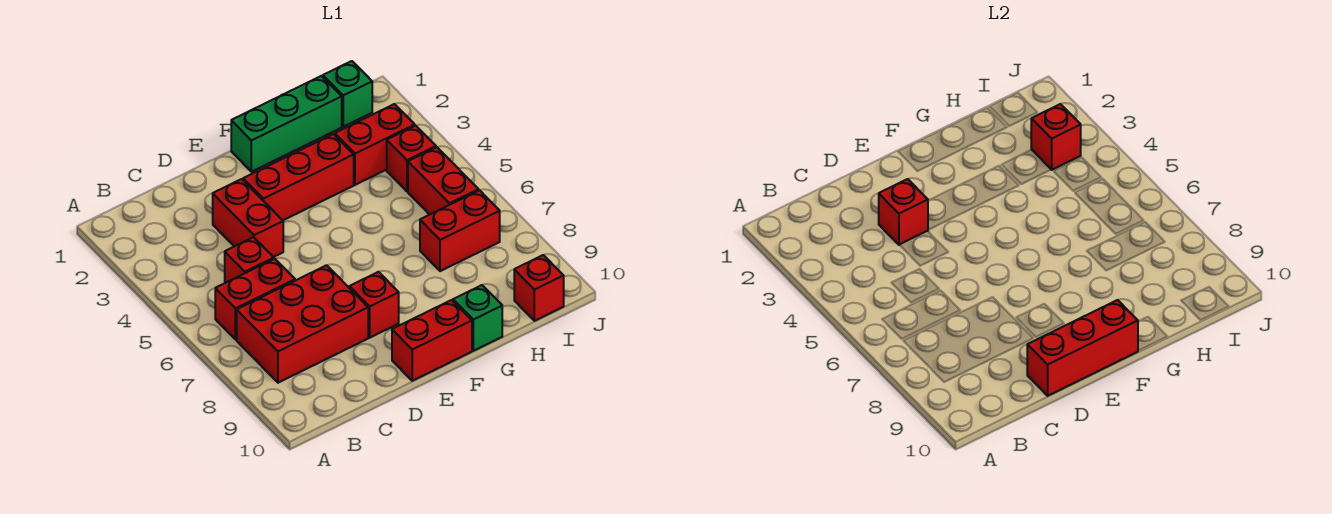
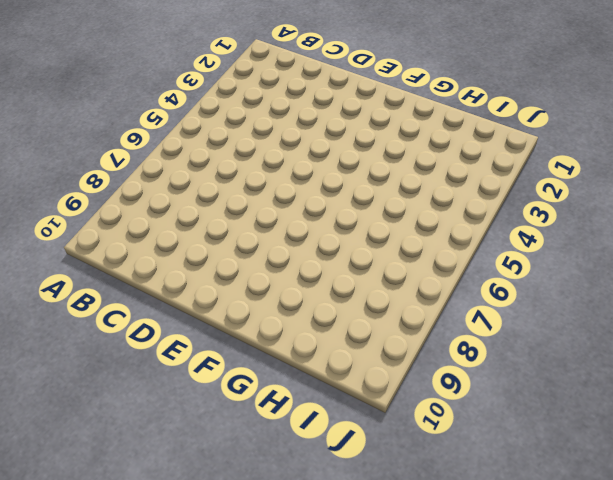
none -> red brick B6:C6 level 1
none -> red brick B7:D8 level 1
none -> red brick C5 level 1

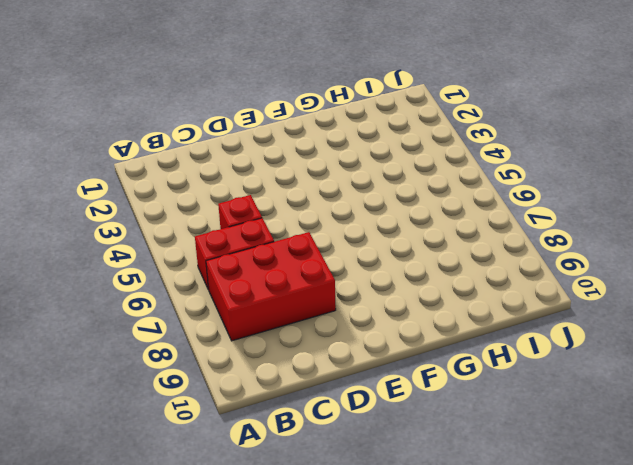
none -> red brick D3:D4 level 1
none -> red brick E3:G3 level 1
none -> red brick E8 level 1

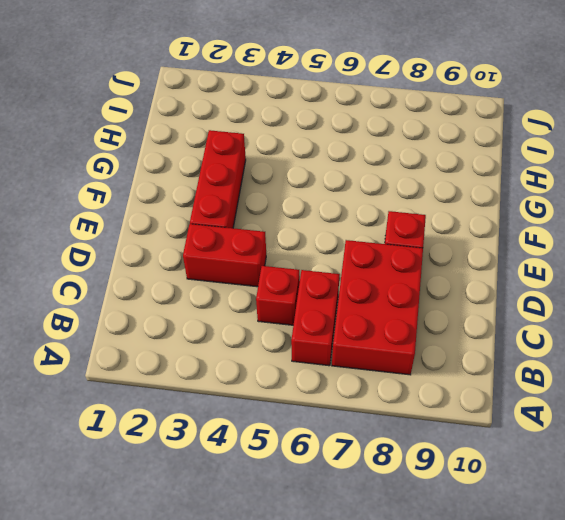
none -> red brick E10:F10 level 1
none -> green brick F1:H1 level 1
none -> green brick G10 level 1

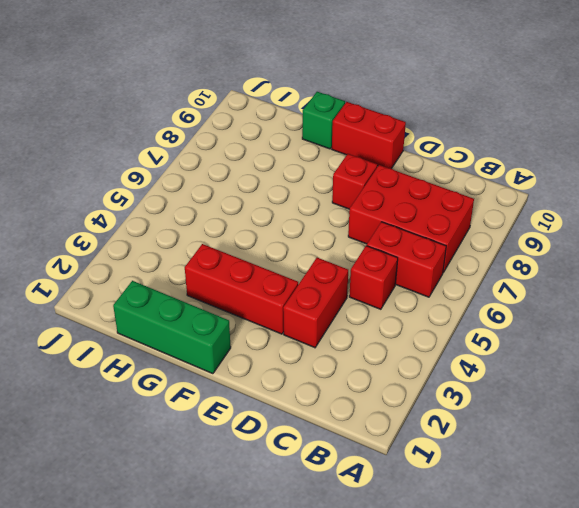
none -> red brick H3:I3 level 1
none -> red brick H7:I7 level 1
none -> green brick I1 level 1

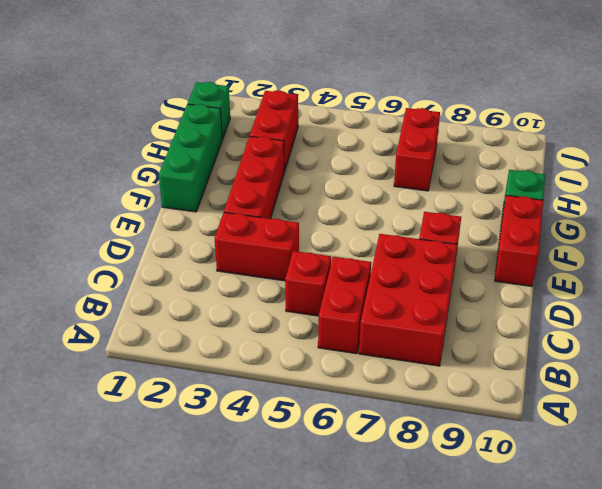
none -> red brick I4 level 1
none -> red brick I5:I6 level 1
none -> red brick I10 level 1

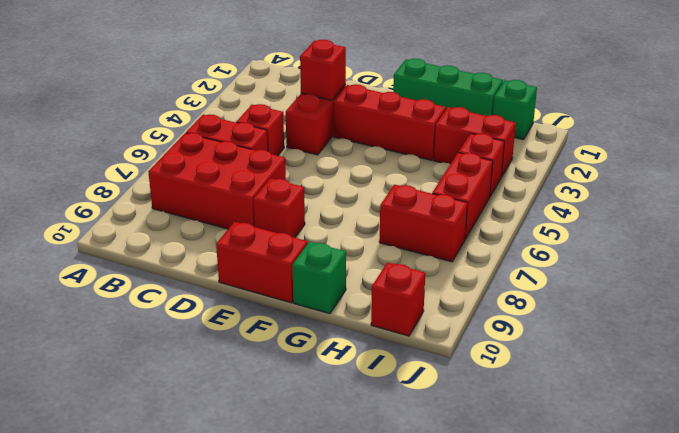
none -> red brick D10:F10 level 2
none -> red brick I3 level 2

